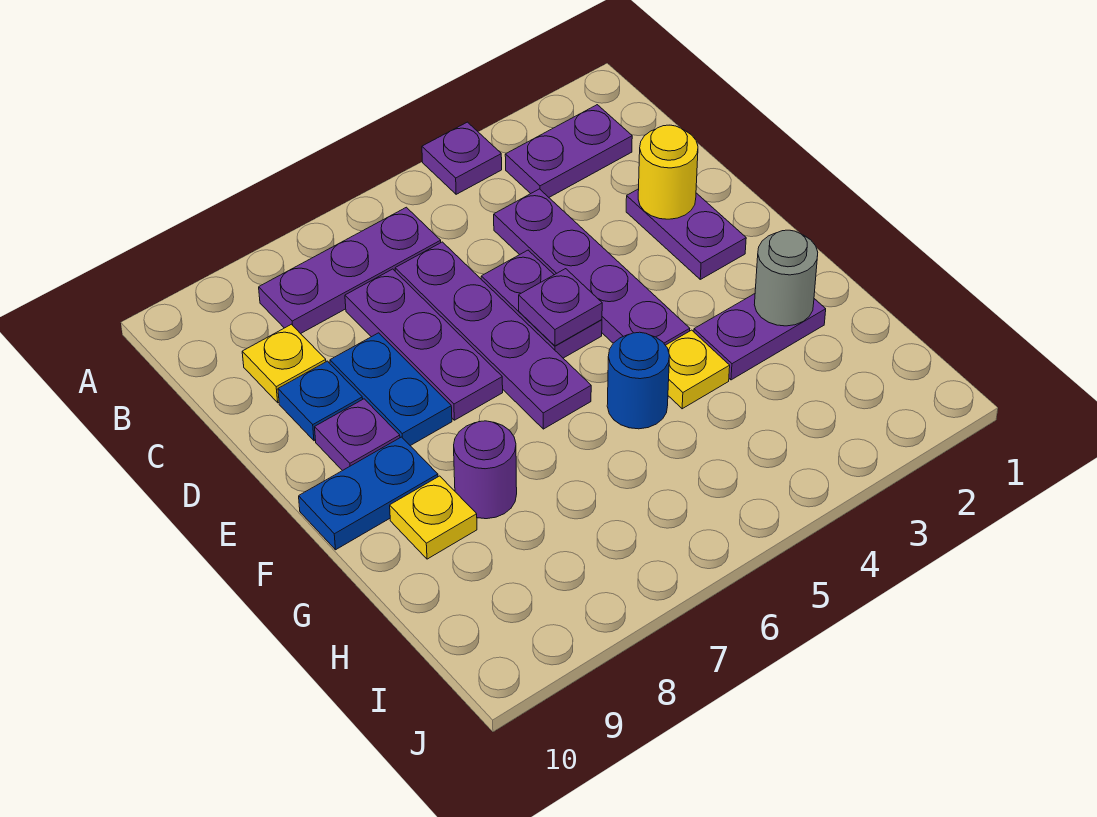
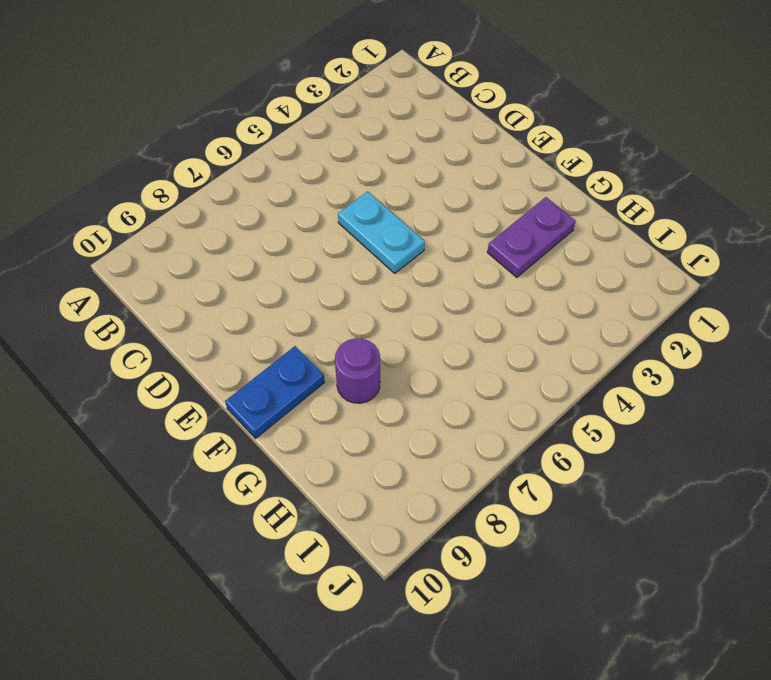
cyan plate D5:E5 level 1 -> purple plate D5:E5 level 1
none -> purple plate A4 level 1
none -> purple plate B2:B3 level 1
none -> purple plate B6:B8 level 1

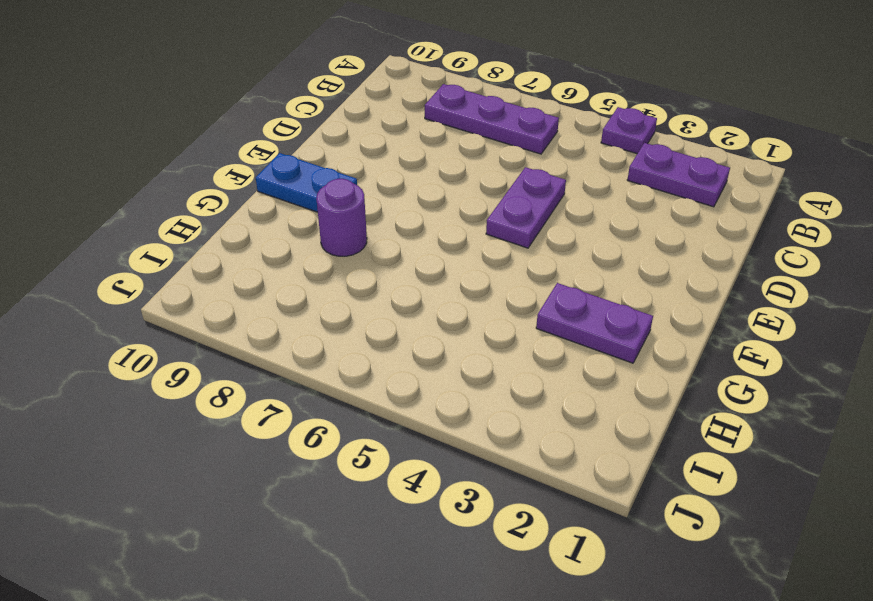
none -> purple plate C4:F4 level 1
none -> purple plate C6:F6 level 1
none -> purple plate C7:E7 level 1

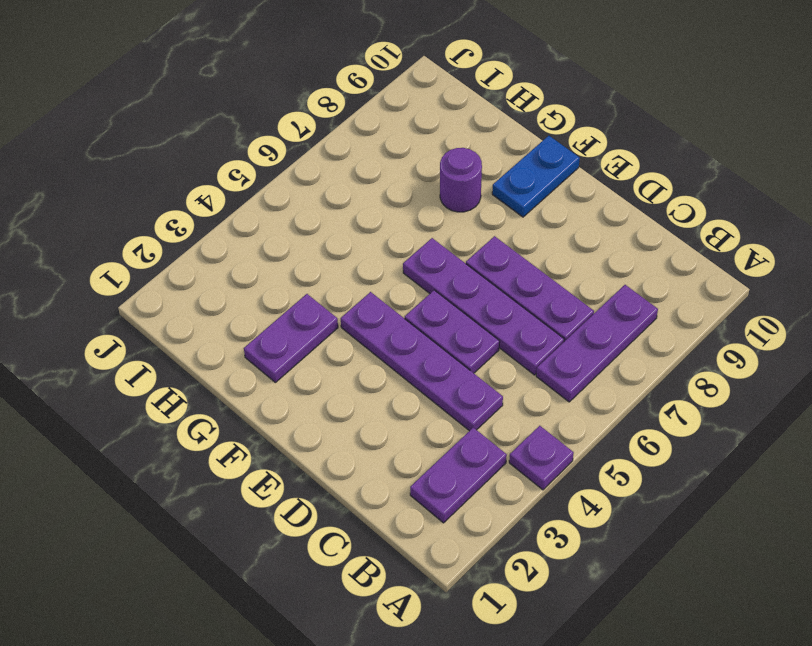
none -> yellow plate C9 level 1
none -> purple plate D2:E2 level 1
none -> blue plate D8:E8 level 1

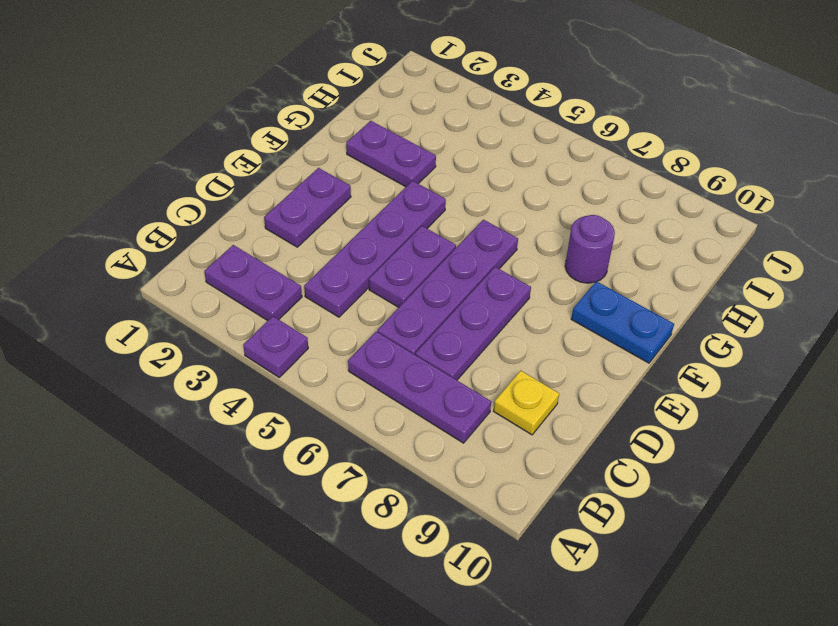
none -> blue plate D8:E8 level 1
none -> blue plate D9 level 1
none -> purple plate E9 level 1

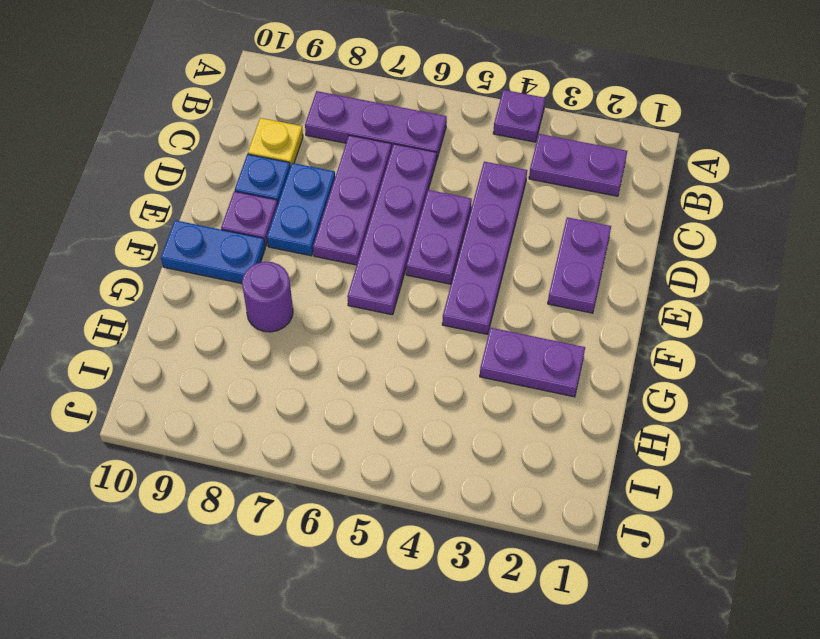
none -> yellow plate G4 level 1
none -> blue round brick G5 level 1
none -> yellow plate G9 level 1

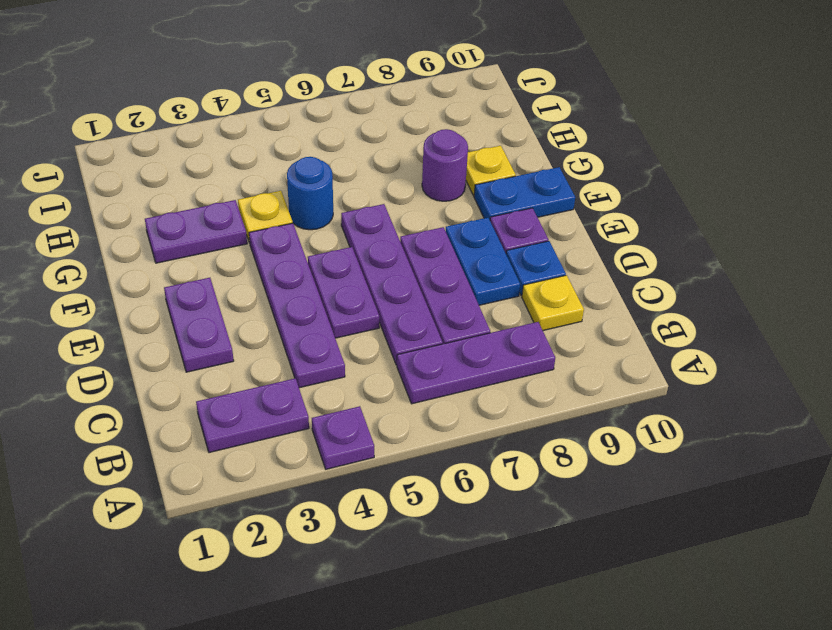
none -> yellow round brick D2 level 2
none -> purple plate E5 level 2
none -> grey round brick G2 level 2

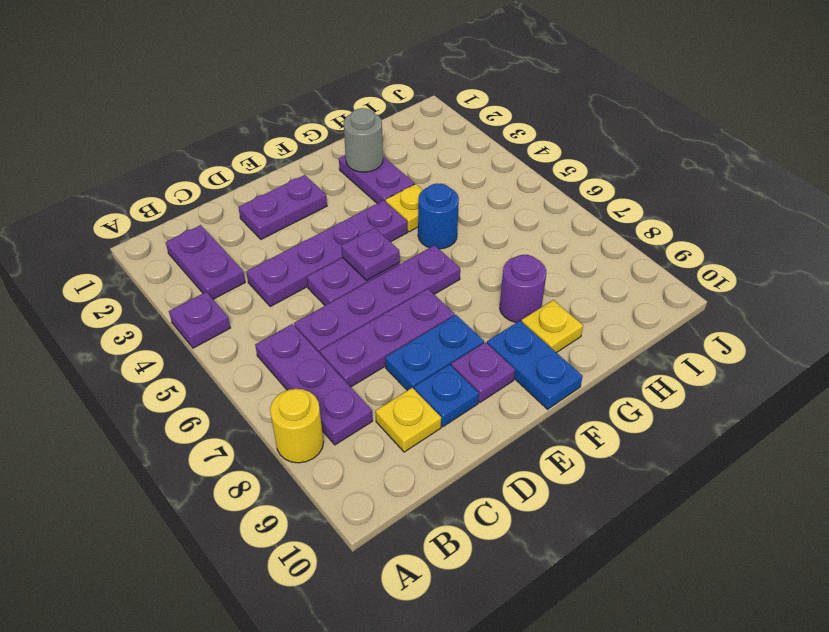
yellow round brick A8 level 1 -> yellow round brick D2 level 2

